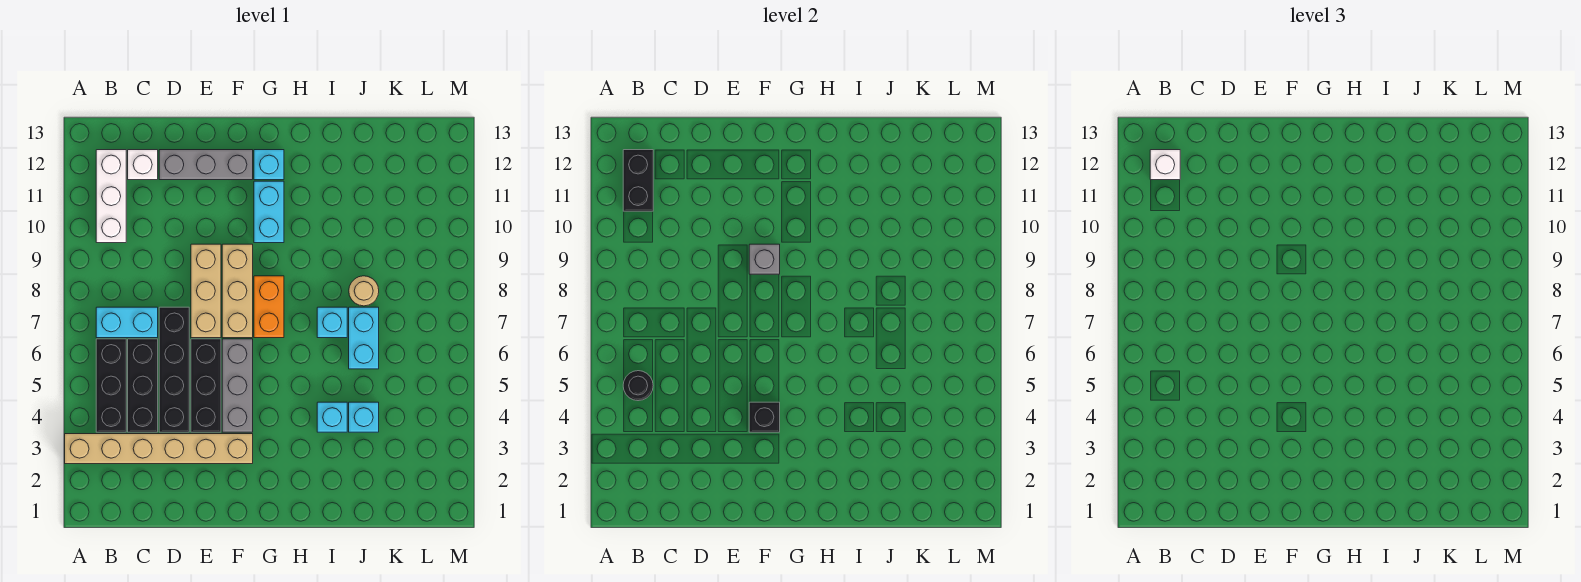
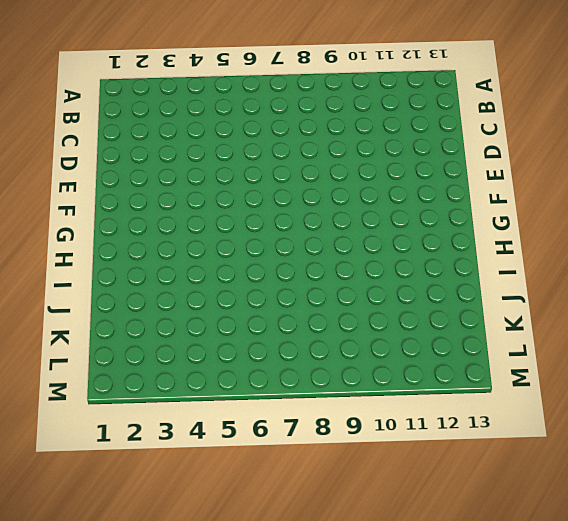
none -> tan brick A3:F3 level 1
none -> black brick B4:B6 level 1
none -> cyan brick B7:C7 level 1

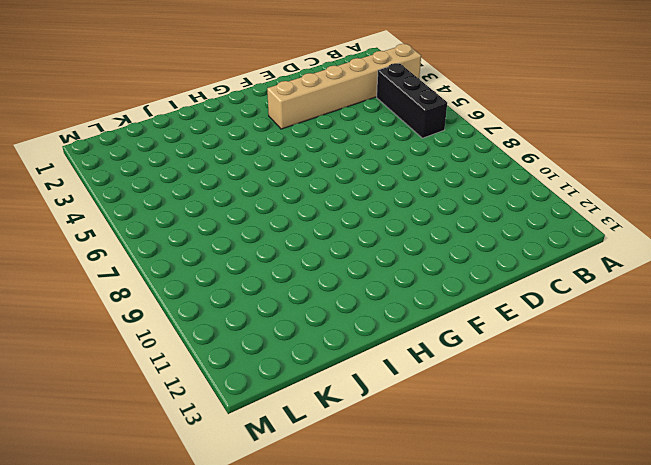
none -> cyan brick B7:C7 level 1
none -> white brick B10:B12 level 1
none -> black brick C4:C6 level 1

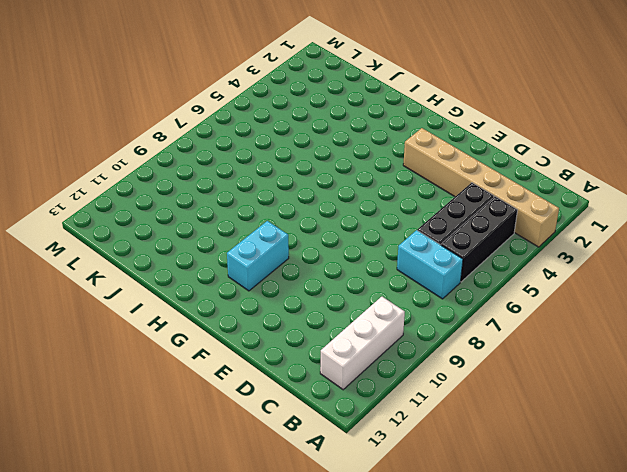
none -> white brick C12 level 1
none -> black brick D4:D7 level 1
none -> grey brick D12:F12 level 1

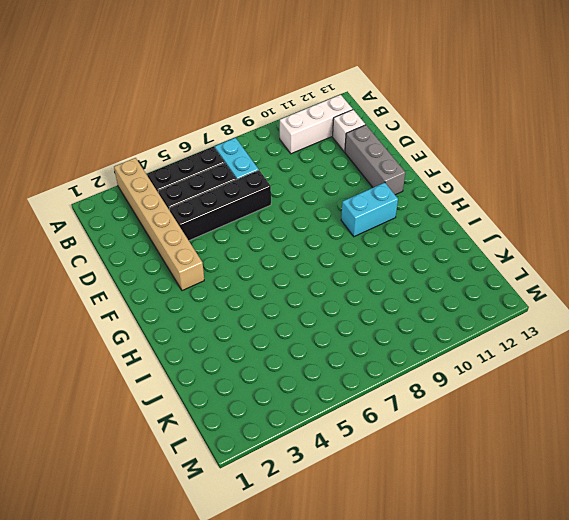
none -> black brick E4:E6 level 1
none -> tan brick E7:E9 level 1
none -> grey brick F4:F6 level 1

